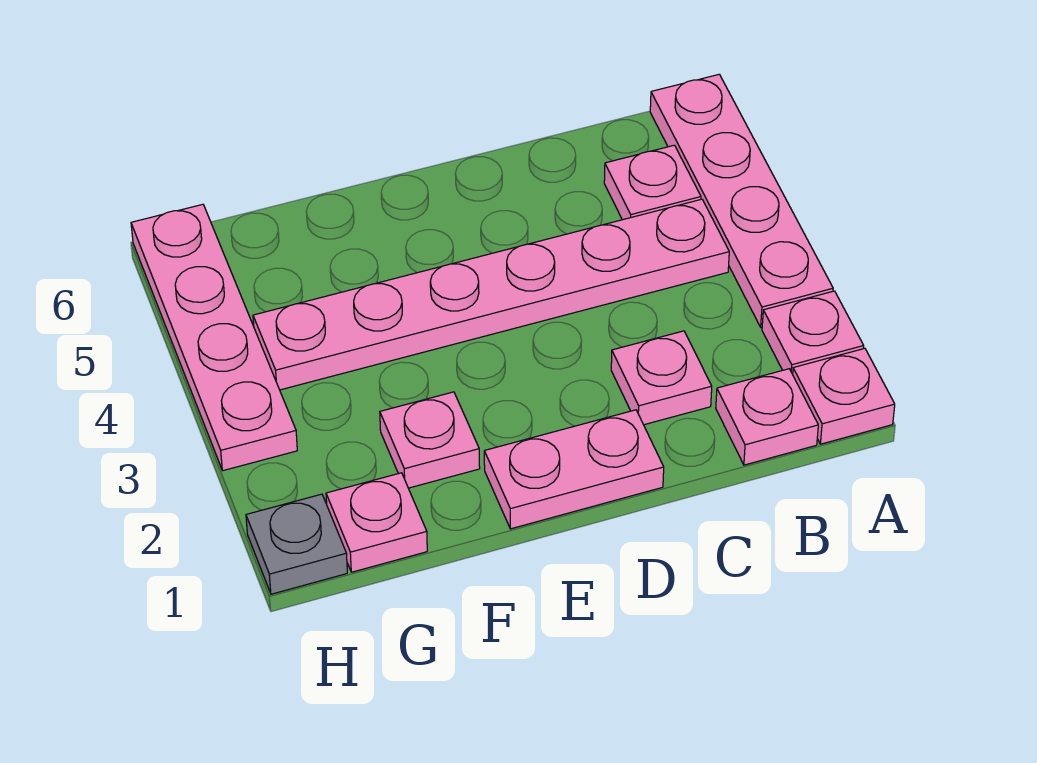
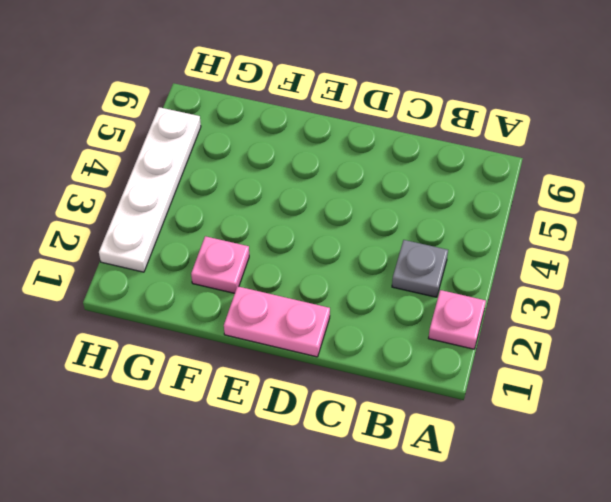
grey plate B3 level 1 -> grey plate H1 level 1
white plate H2:H5 level 1 -> pink plate H3:H6 level 1
none -> pink plate A1 level 1
none -> pink plate A3:A6 level 1
none -> pink plate B1 level 1

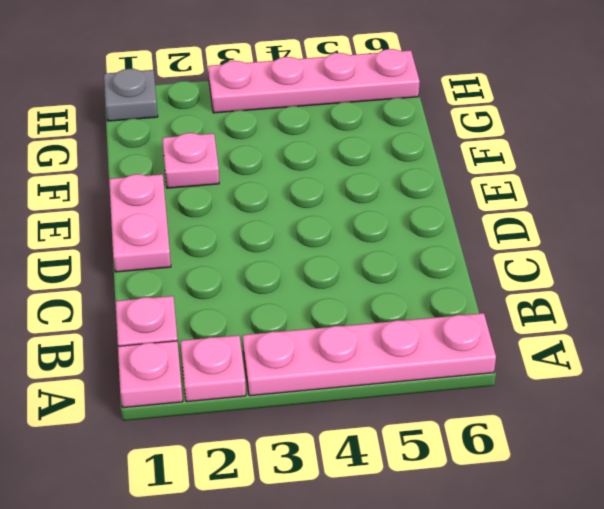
none -> pink plate B4:G4 level 1
none -> pink plate B5 level 1
none -> pink plate C2 level 1

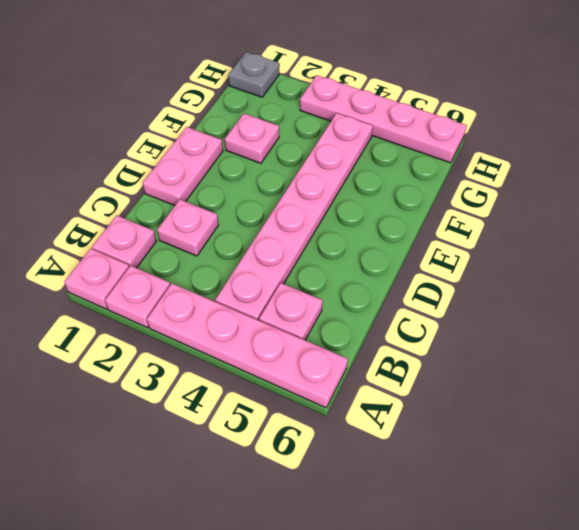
none -> pink plate G1 level 1

